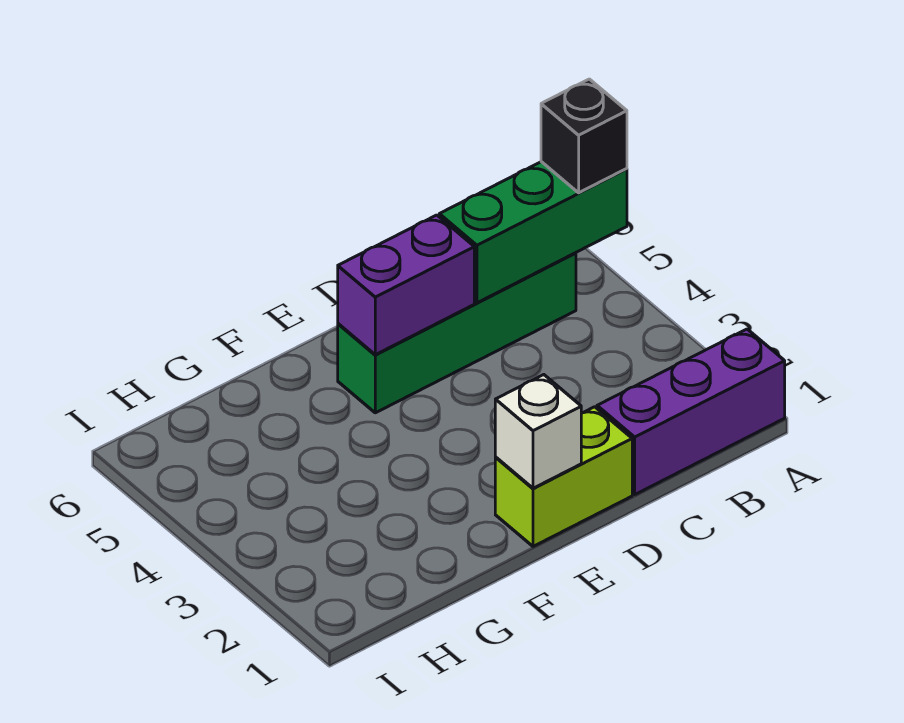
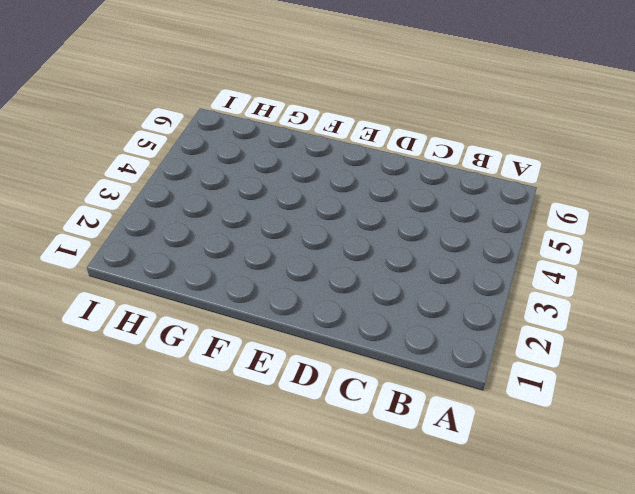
none -> purple brick A1:C1 level 1
none -> green brick B5:E5 level 1

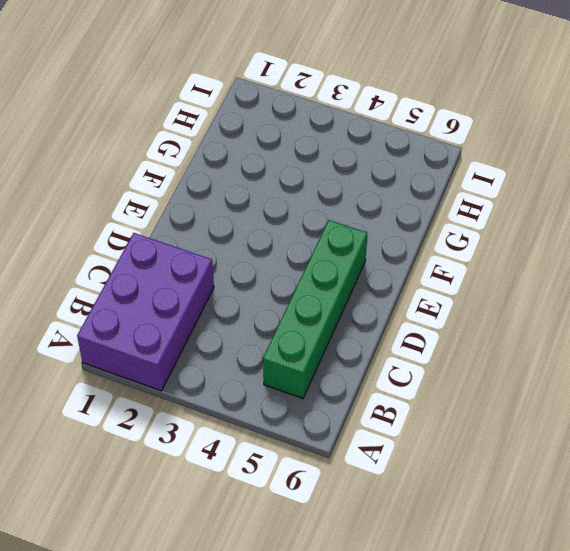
purple brick A1:C2 level 1 -> purple brick A1:C1 level 1
none -> lime brick D1:E1 level 1
none -> green brick A5:C5 level 2

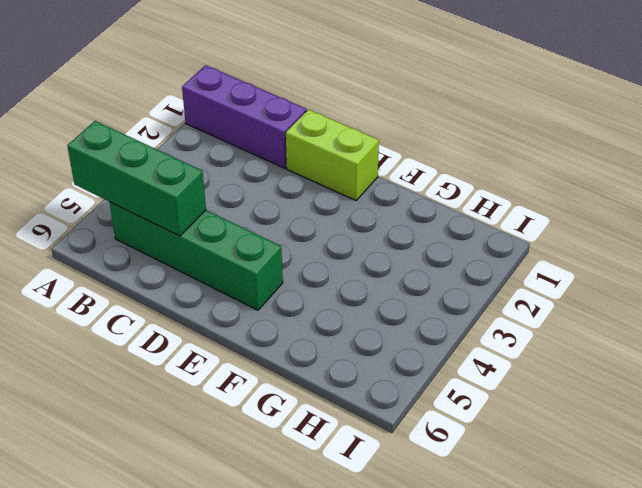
none -> purple brick D5:E5 level 2
none -> white brick E1 level 2

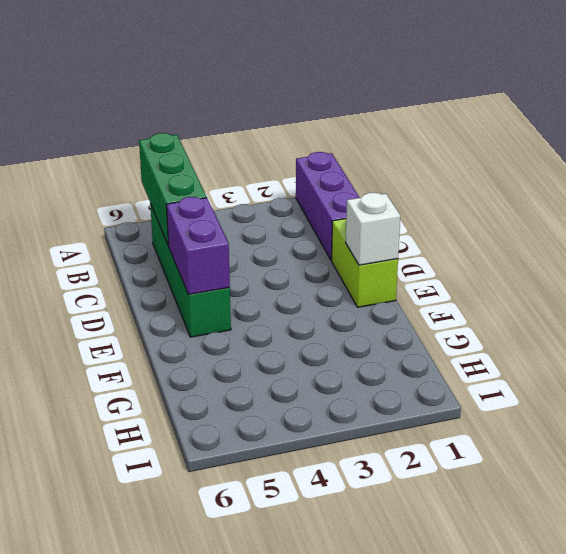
none -> black brick A5 level 3

